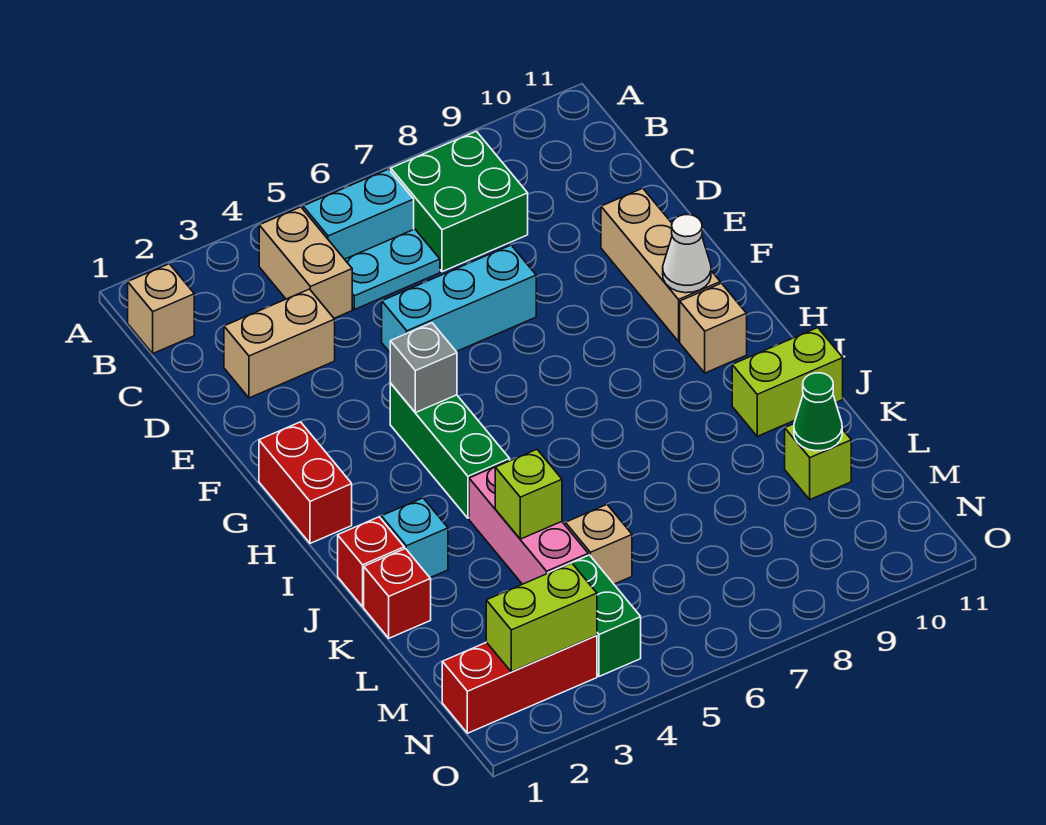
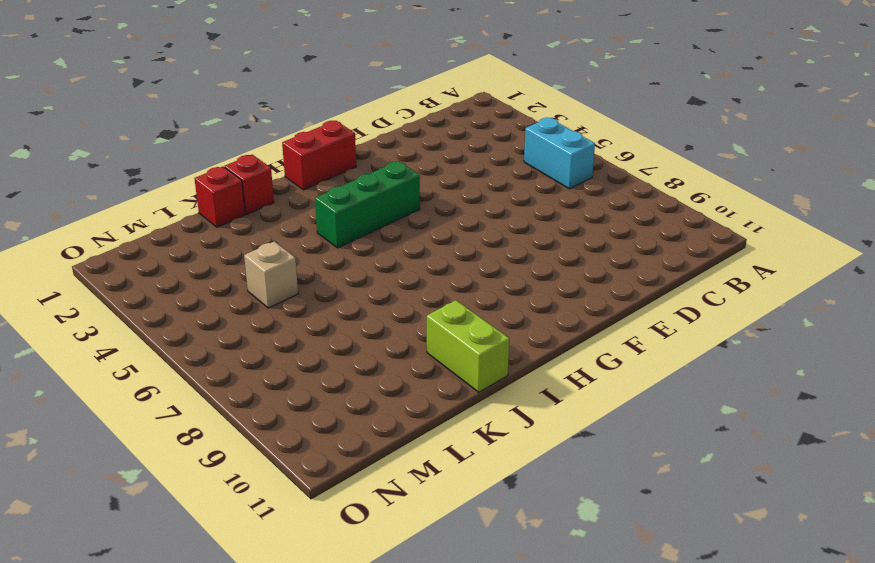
none -> tan brick B1 level 1
none -> tan brick B4:C4 level 1
none -> green brick B7:C8 level 1

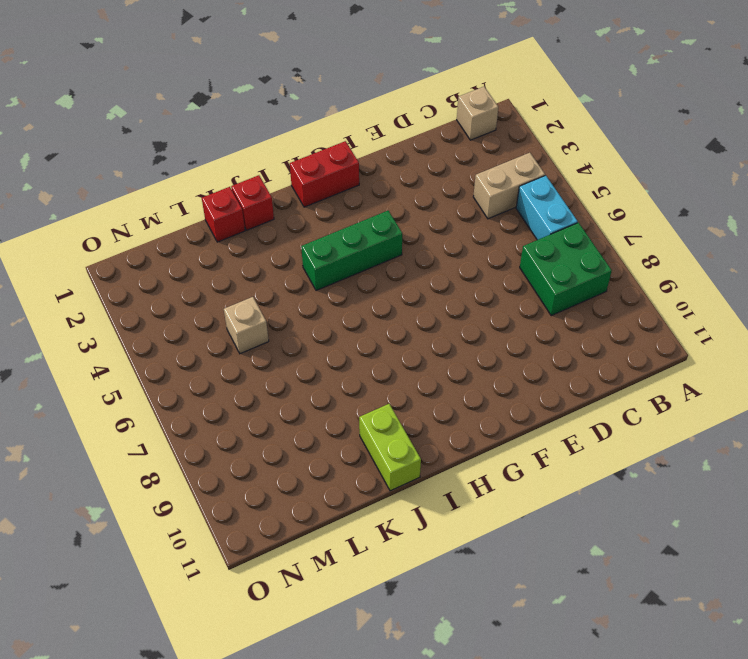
none -> cyan plate C5:C6 level 1
none -> tan brick D2:D3 level 1
none -> cyan brick E5:E7 level 1

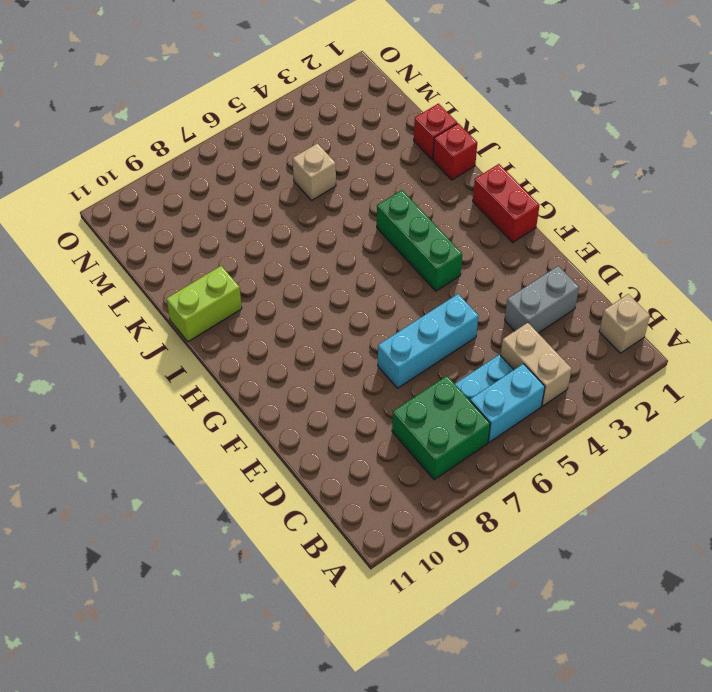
grey brick D2:D3 level 1 -> tan brick D2:D3 level 1
none -> tan brick E10:G10 level 1
none -> tan brick H10 level 1
none -> cyan brick J2 level 1

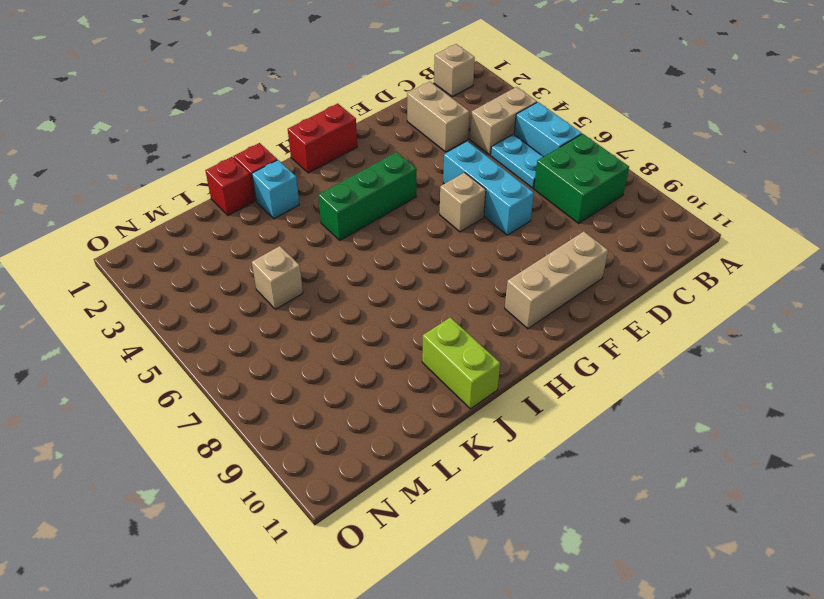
tan brick F6 level 1 -> tan brick H10 level 1
none -> pink brick J4:L4 level 1
none -> lime brick L10 level 1
none -> green brick M4:N4 level 1

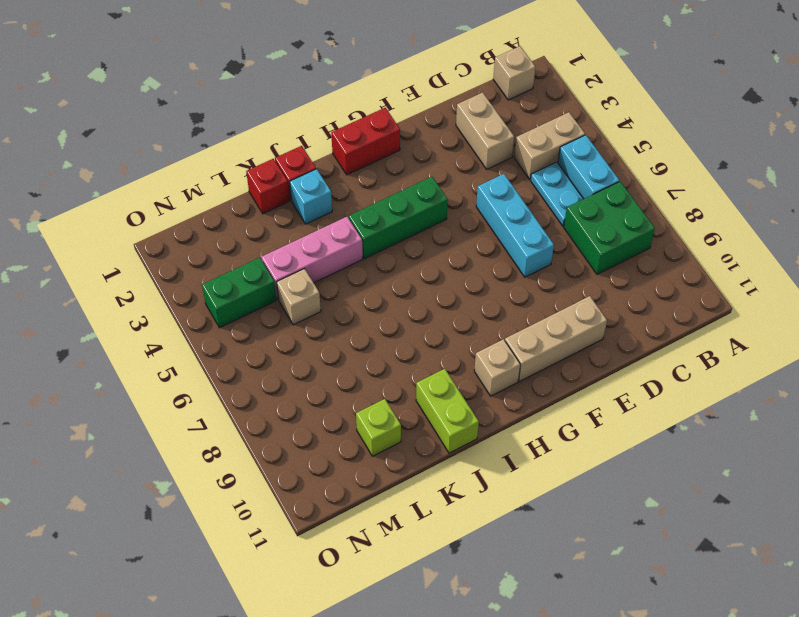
none -> red brick N1:N3 level 1
none -> grey brick G4 level 2
none -> white cone G10 level 2

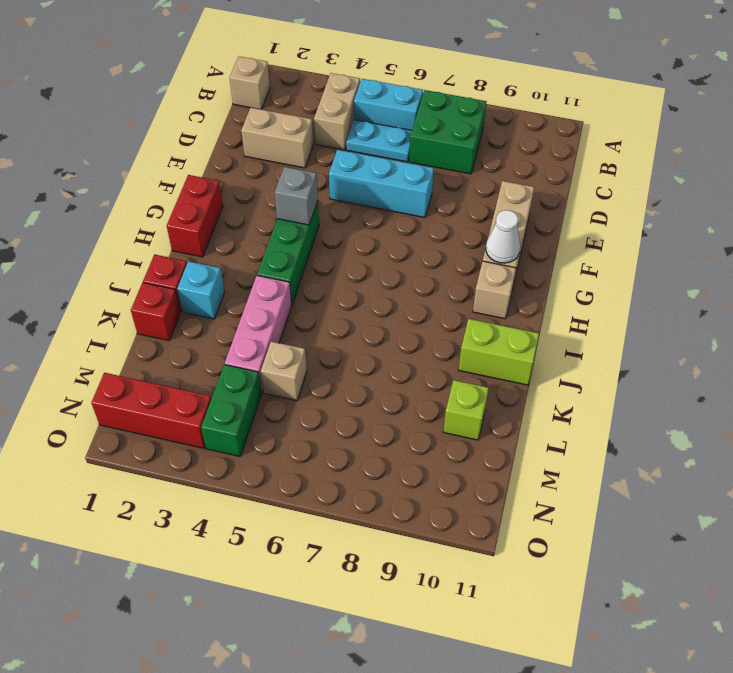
none -> lime brick K4 level 2
none -> green cone L10 level 2
none -> lime brick N2:N3 level 2

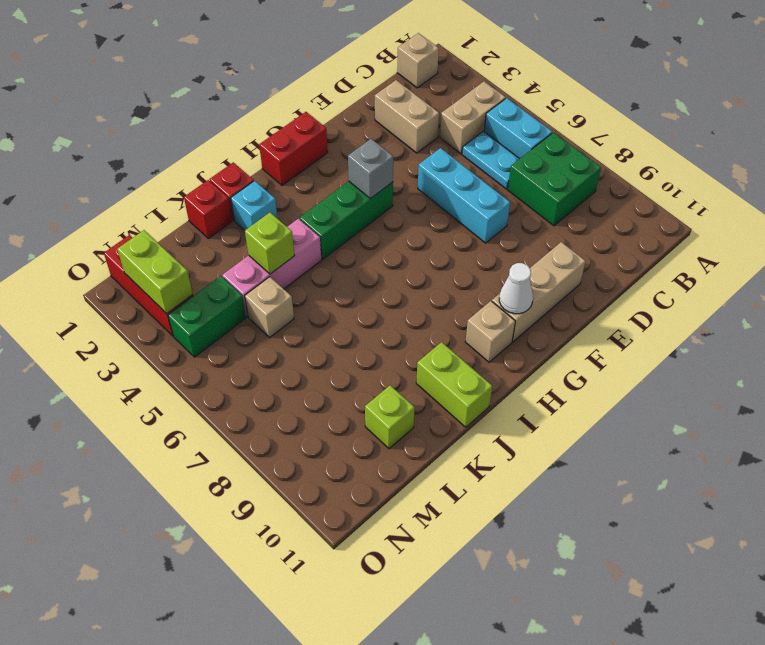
none -> green cone L10 level 2

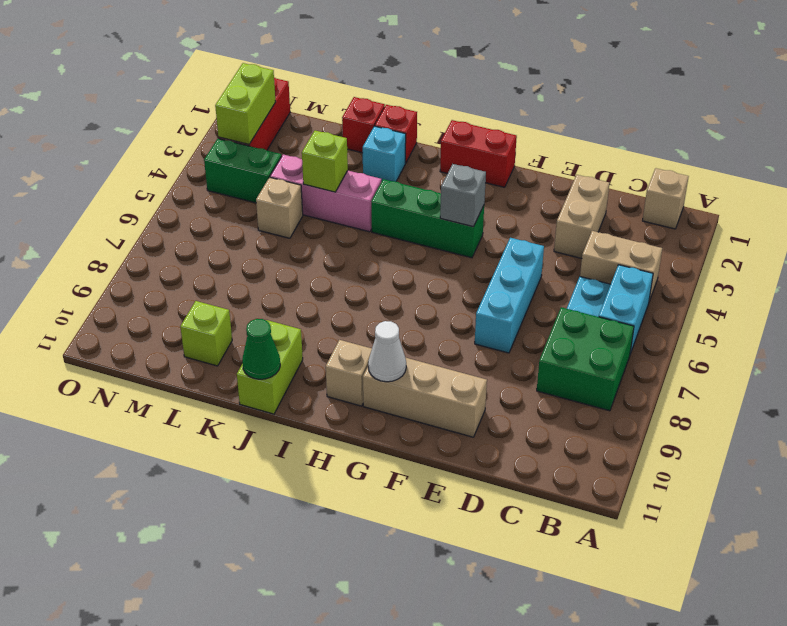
green cone J11 level 2 -> green cone L10 level 2

